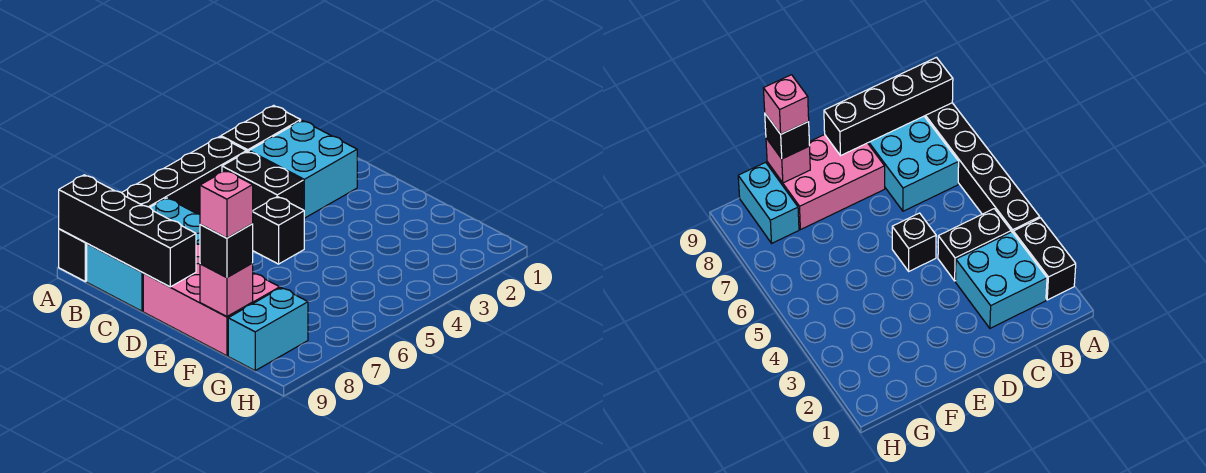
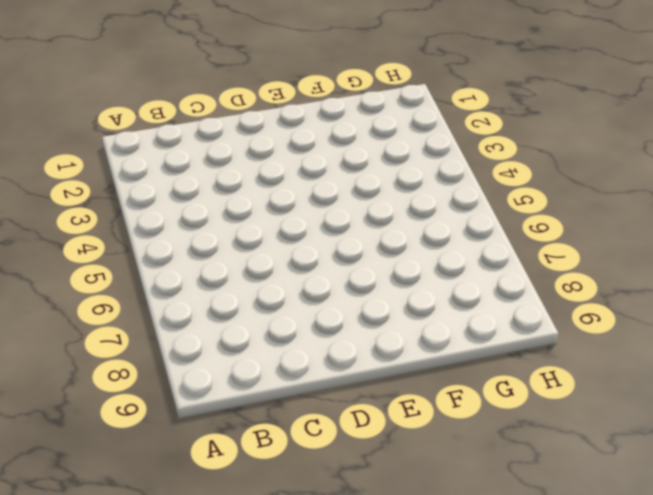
none -> black brick A2:A3 level 1
none -> black brick A4:A9 level 1
none -> cyan brick B2:C3 level 1

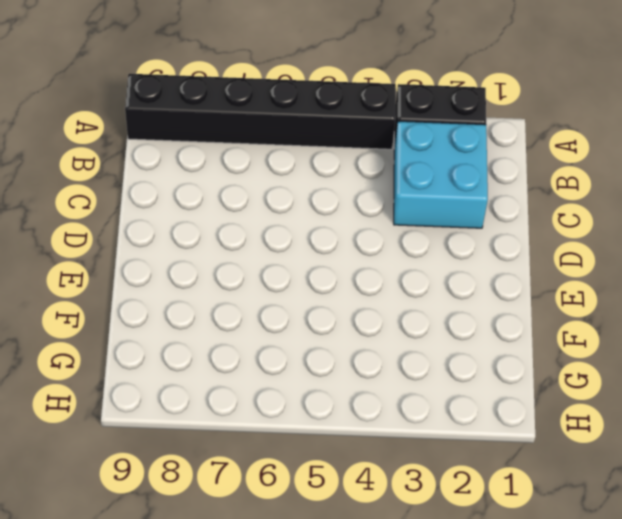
none -> black brick B4:C4 level 1
none -> cyan brick B7:C9 level 1
none -> black brick D5 level 1

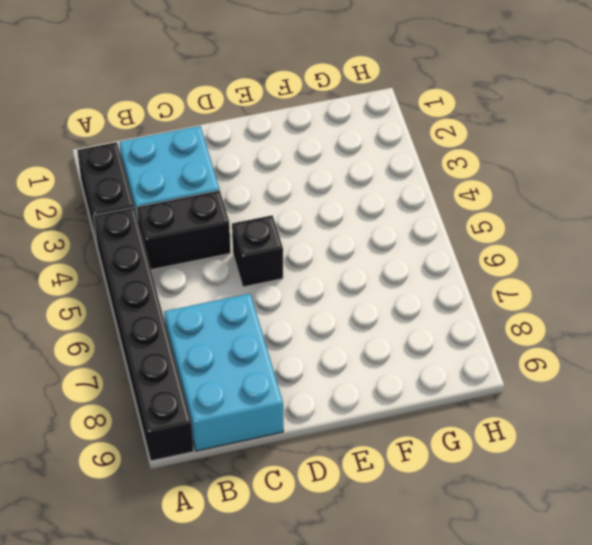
none -> pink brick D8:F9 level 1
none -> cyan brick G8:G9 level 1
none -> black brick A9:D9 level 2

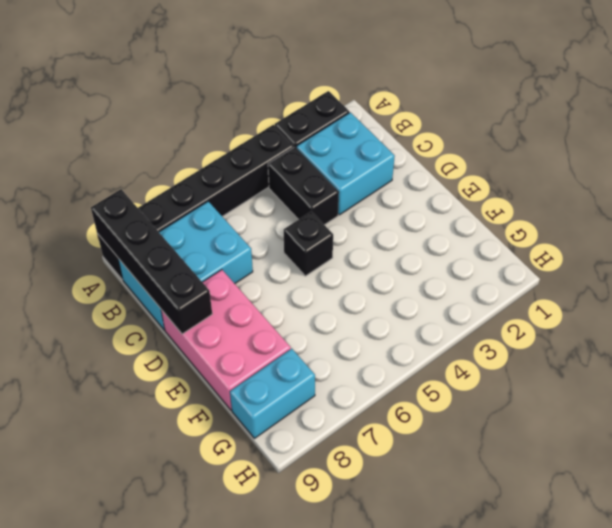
none -> pink brick F9 level 2
none -> black brick F9 level 3
none -> pink brick F9 level 4

